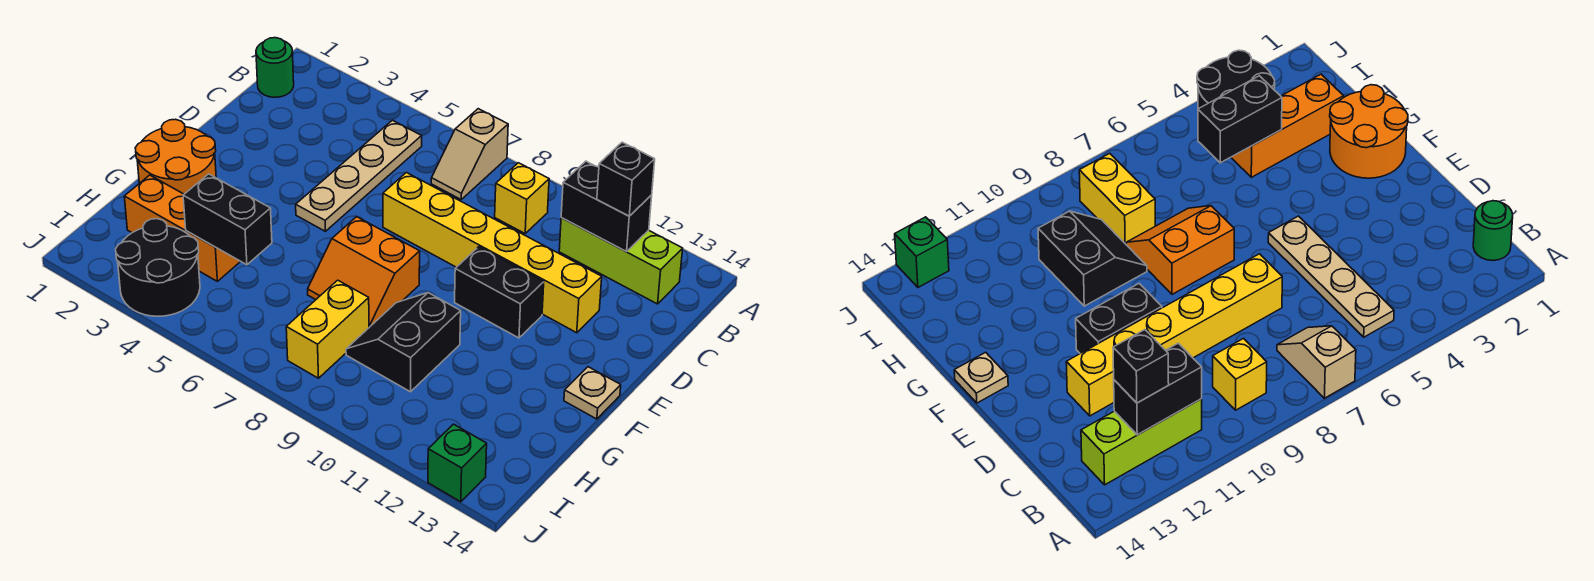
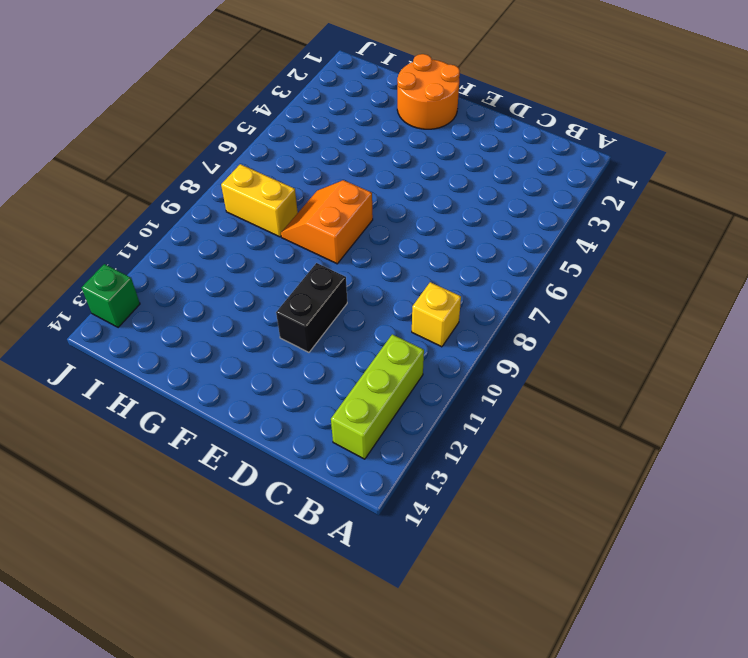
none -> tan slope A7:B7 level 1 top A
none -> green round brick B1 level 1
none -> tan plate B5:E5 level 1

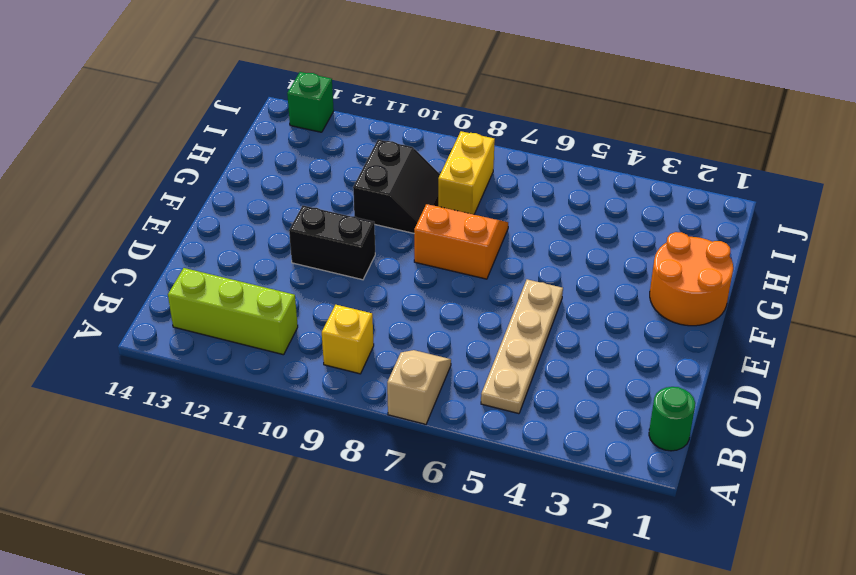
none -> yellow brick D7:D12 level 1
none -> tan plate F14 level 1
none -> orange brick H2:H4 level 1

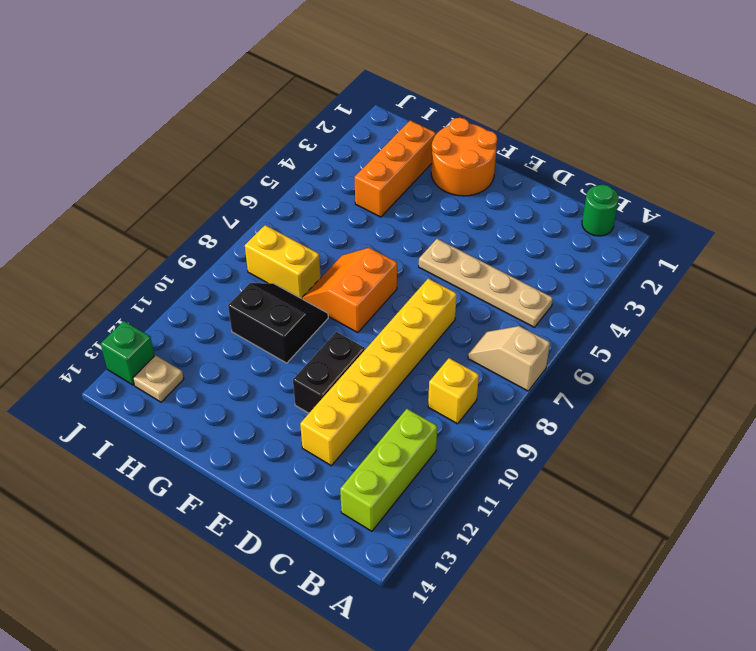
tan plate I13 level 1 -> tan plate F14 level 1
none -> black round brick I3:J4 level 1
none -> black brick B11:B12 level 2
none -> black brick H4:H5 level 2

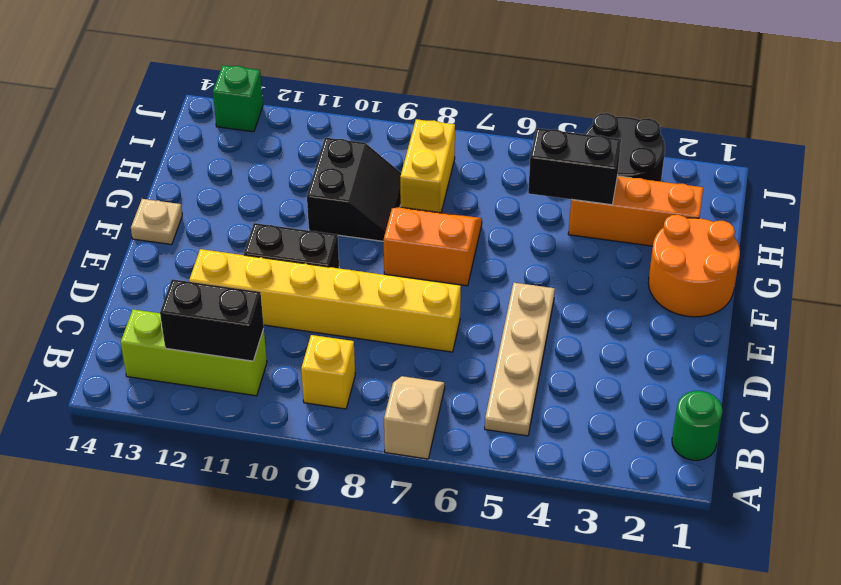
none -> black brick B12 level 3

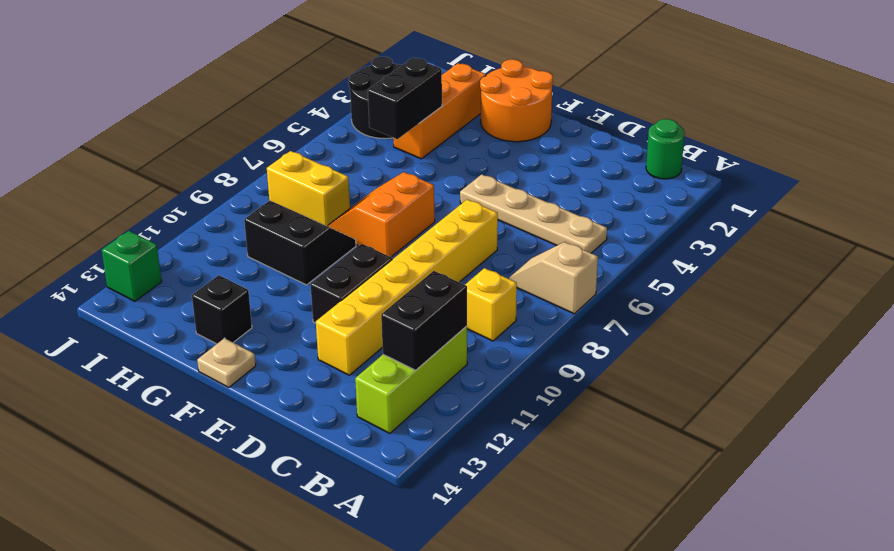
black brick G13 level 1 -> black brick B12 level 3

